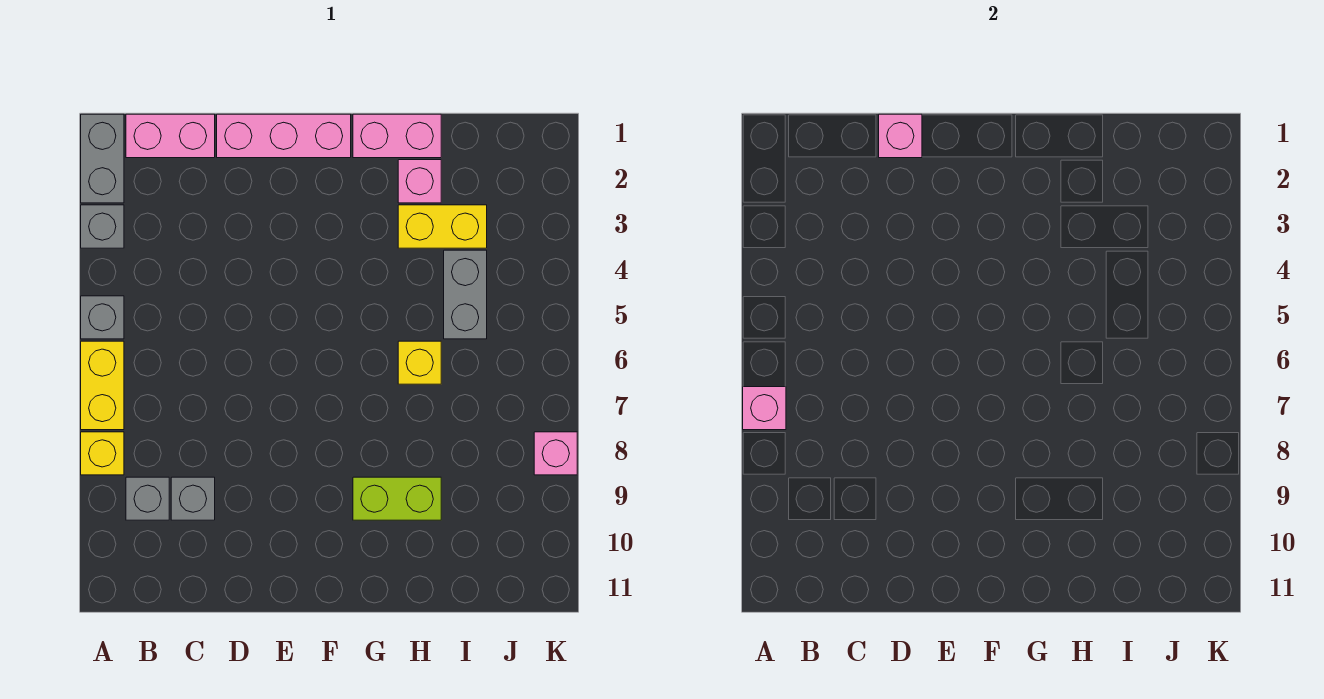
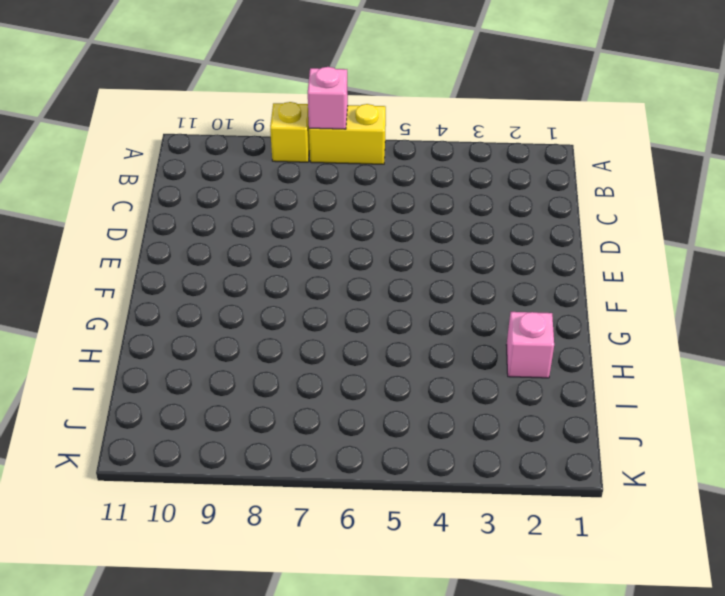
none -> grey brick A1:A2 level 1
none -> grey brick A3 level 1
none -> grey brick A5 level 1

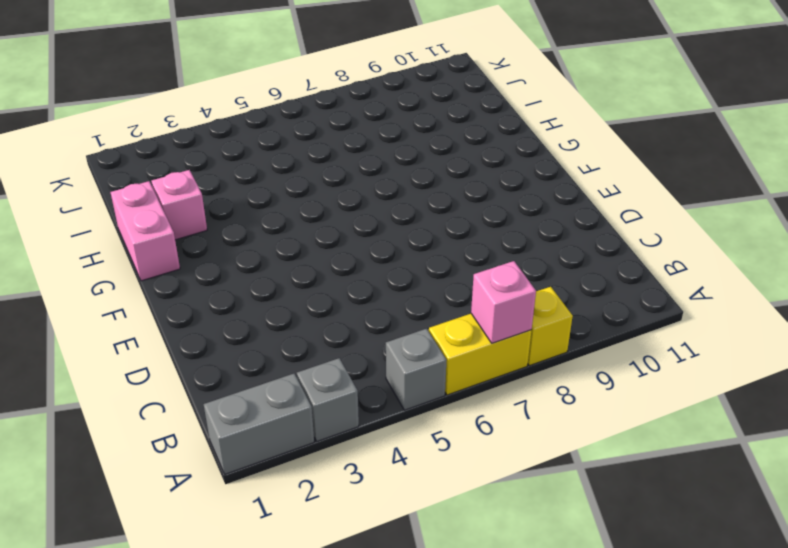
none -> pink brick B1:C1 level 1
none -> grey brick B9 level 1
none -> grey brick C9 level 1

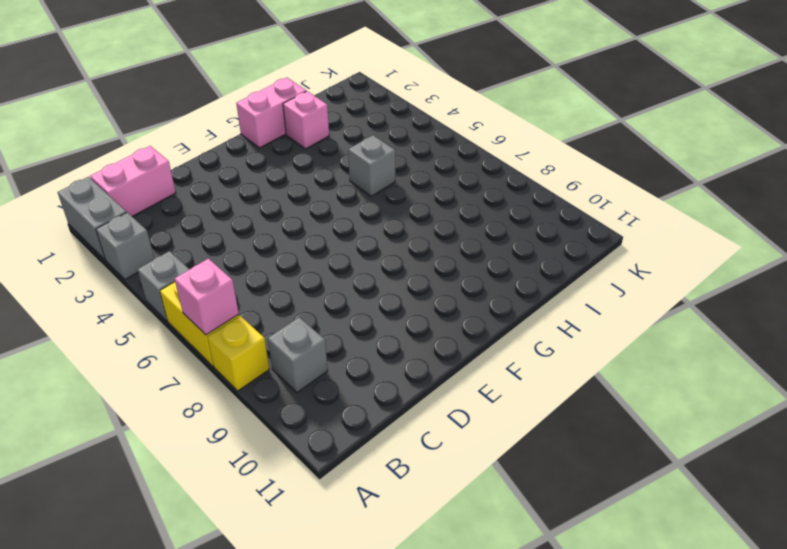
grey brick H5 level 1 -> grey brick C9 level 1
none -> pink brick D1:F1 level 1
none -> lime brick G9:H9 level 1
none -> yellow brick H3:I3 level 1

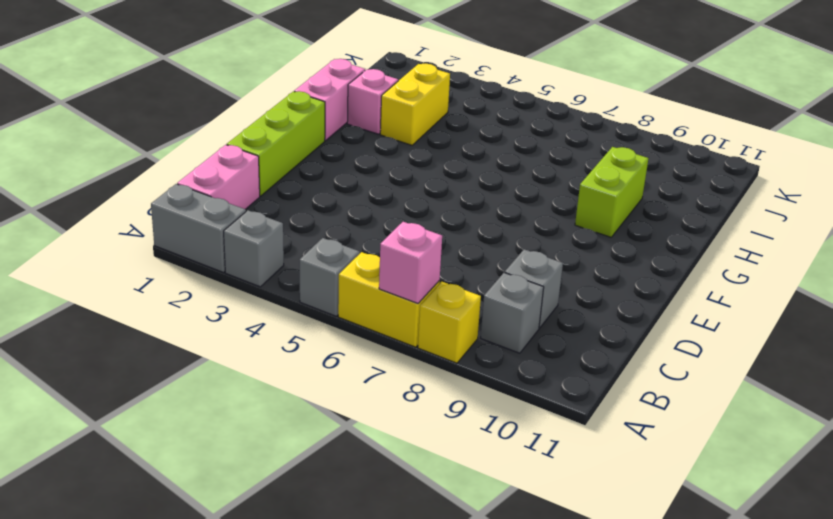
lime brick D1:F1 level 1 -> pink brick D1:F1 level 1
none -> yellow brick H6 level 1
none -> grey brick I4:I5 level 1
none -> pink brick K8 level 1

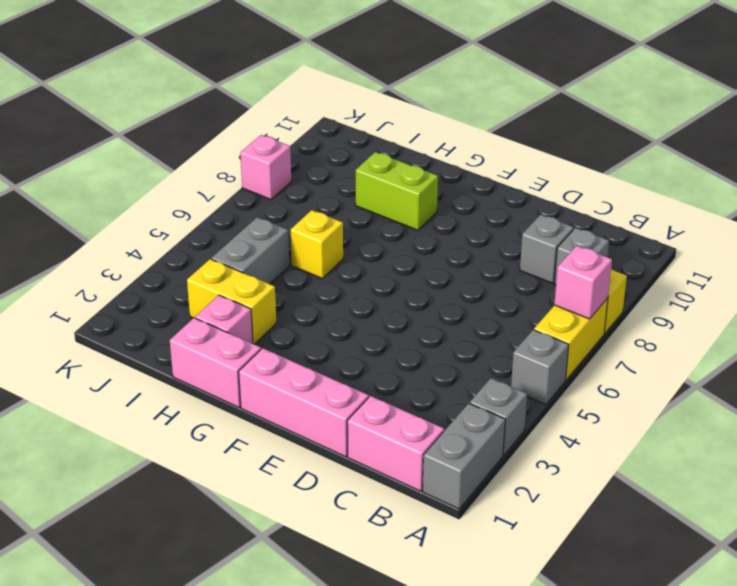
none -> pink brick D1 level 2

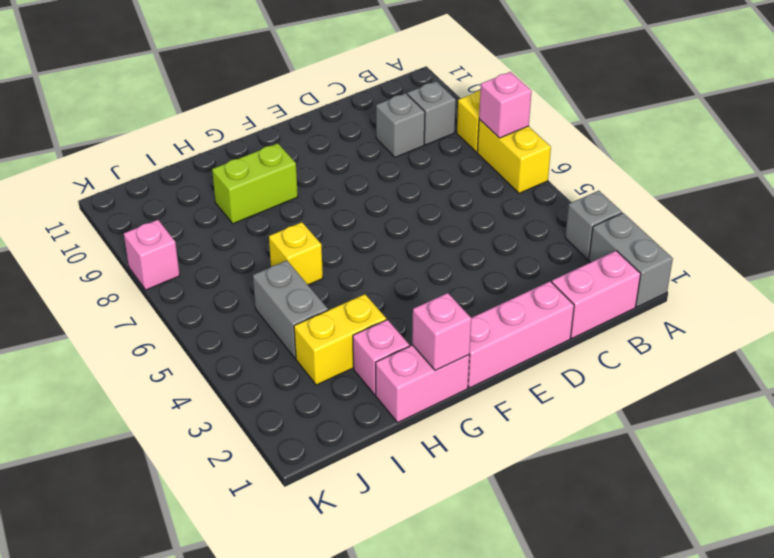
pink brick G1 level 2 -> pink brick D1 level 2
none -> grey brick A5 level 1

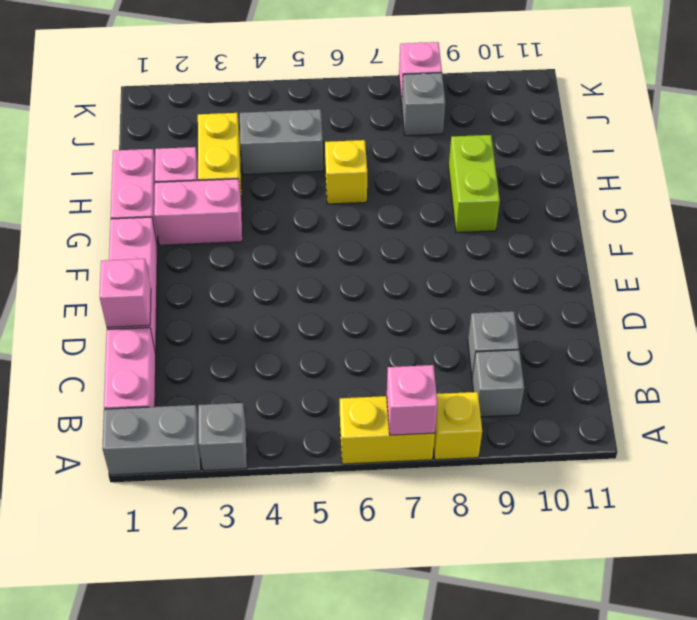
pink brick G2:G3 level 1 -> none
grey brick J8 level 1 -> grey brick A5 level 1

